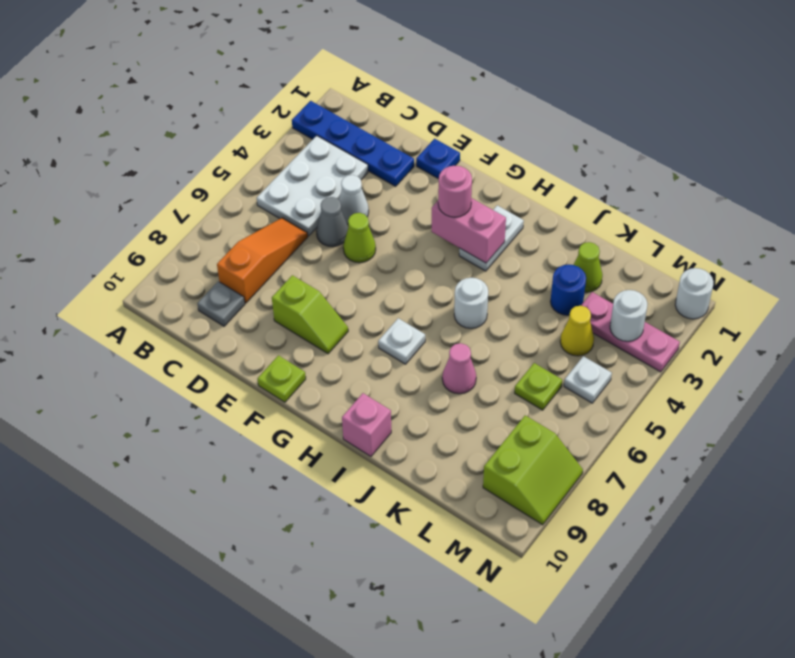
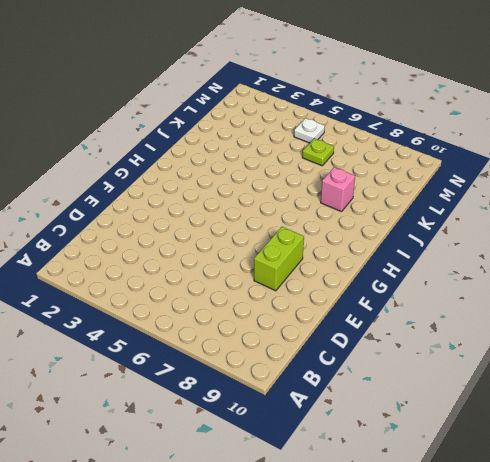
lime brick E8:F8 level 1 -> lime slope E8:F8 level 1 top E
pink brick J8 level 1 -> pink brick I10 level 1
none -> blue plate A2:D2 level 1
none -> white plate B3:C5 level 1
none -> orange slope C6:C8 level 1 top 8

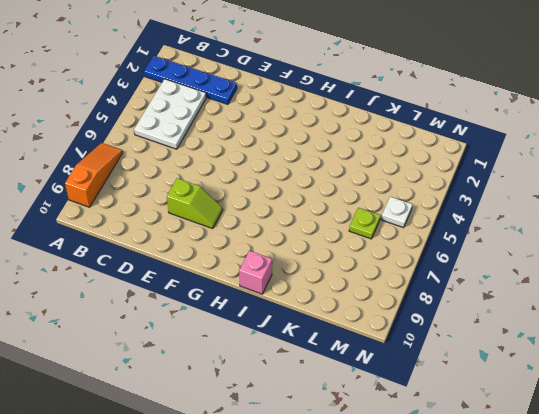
orange slope A7:A9 level 1 top 9 -> orange slope C6:C8 level 1 top 8
none -> grey plate C9 level 1
none -> white cone D4 level 1
none -> grey cone D5 level 1

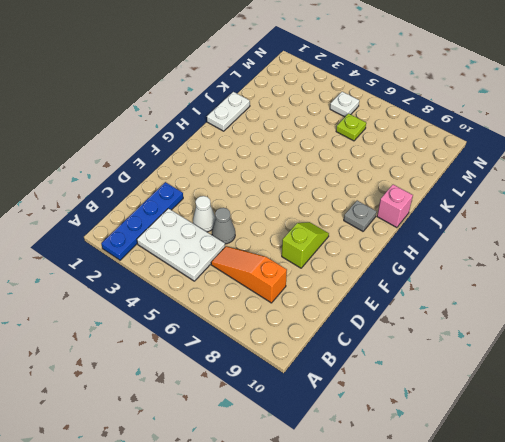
grey plate H9 level 1 -> grey plate C9 level 1
white plate I1:J1 level 1 -> white plate H2:H3 level 1
none -> blue plate E1 level 1
none -> lime cone E5 level 1
none -> lime plate F10 level 1

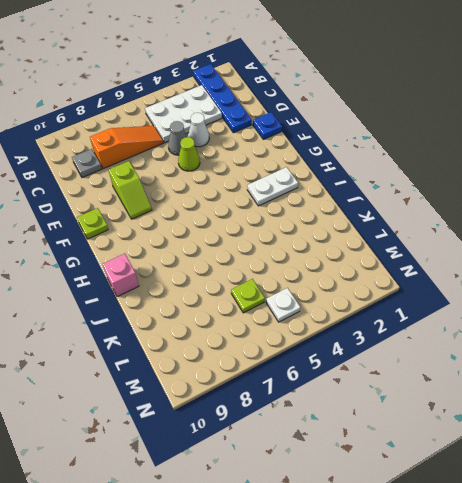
none -> white plate H7 level 1
none -> white round brick I5 level 1
none -> pink cone J7 level 1

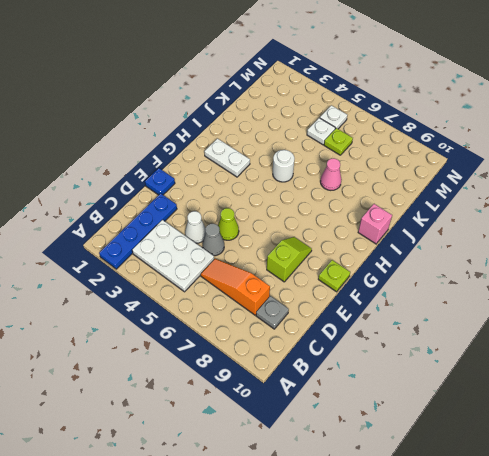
white plate L5 level 1 -> white plate H7 level 1
none -> lime cone K2 level 1
none -> blue round brick K3 level 1
none -> pink plate L3:N3 level 1

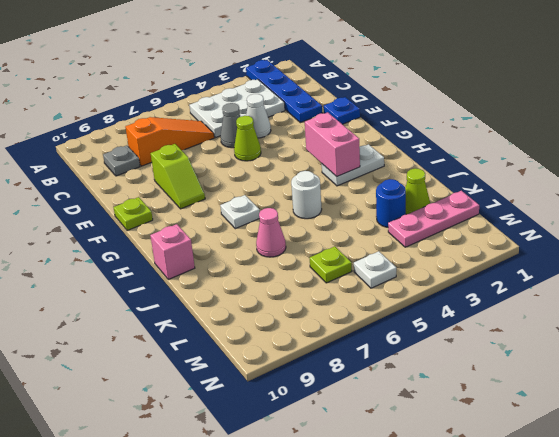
pink plate L1:L3 level 1 -> pink plate L3:N3 level 1
none -> yellow cone L4 level 1
none -> lime slope M8:N9 level 1 top M
none -> white round brick N1 level 1

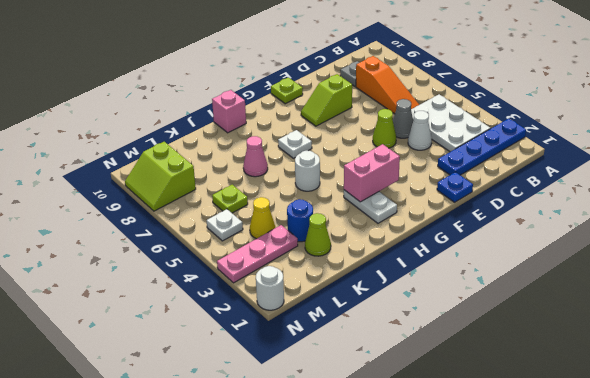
none -> white round brick M3 level 2
none -> pink round brick G3 level 3

